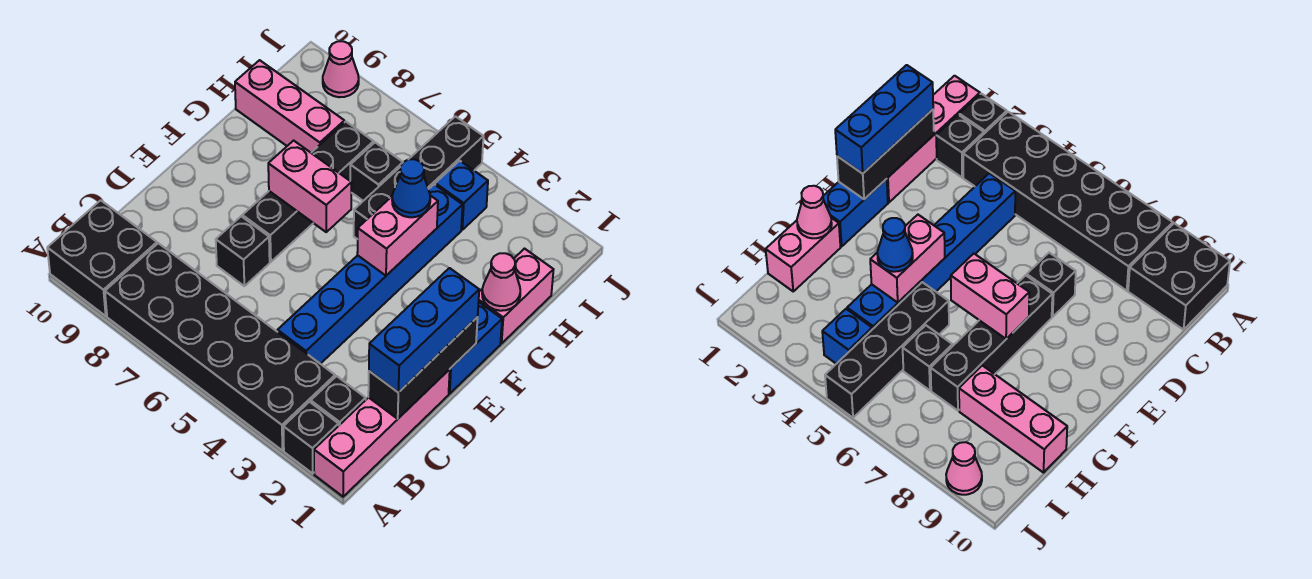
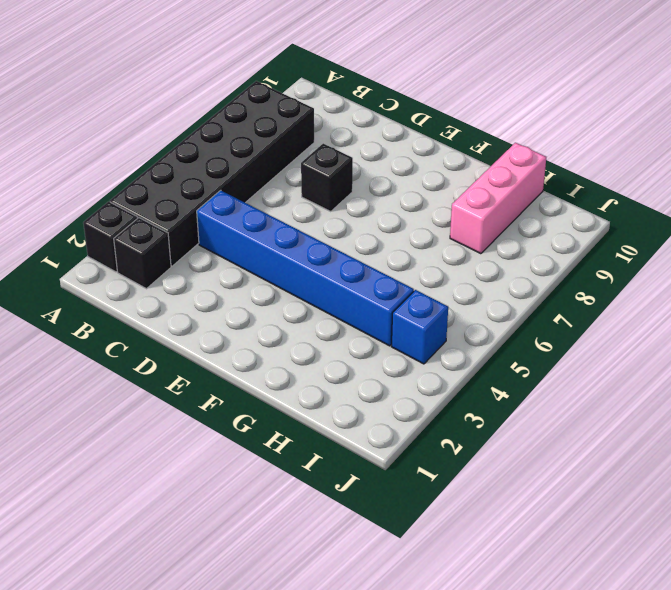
none -> pink brick A1:D1 level 1
none -> black brick A9:B10 level 1
none -> blue brick E1:F1 level 1

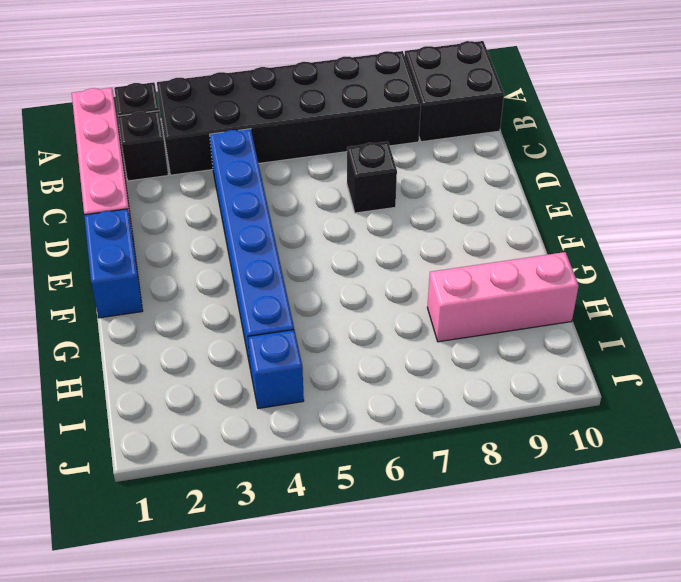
none -> black brick E7:H7 level 1
none -> pink brick G1:H1 level 1
none -> black brick G5:J5 level 1

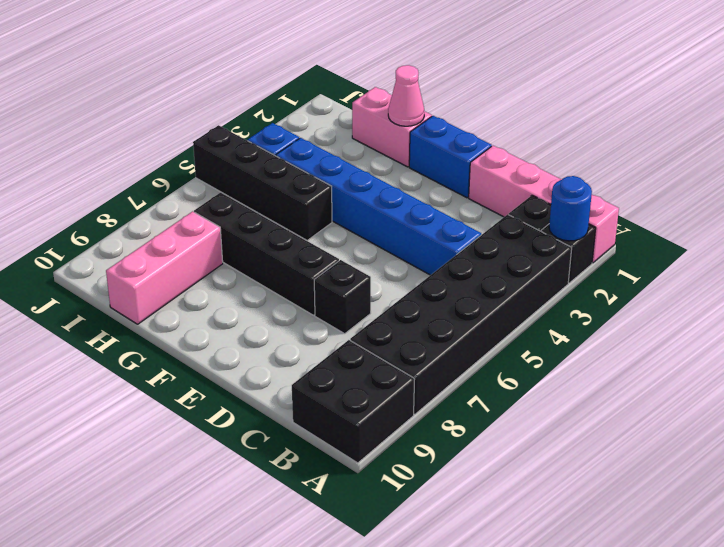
blue round brick A2 level 2 -> none
none -> black brick H6 level 1
none -> pink cone J9 level 1
none -> black brick C1:E1 level 2

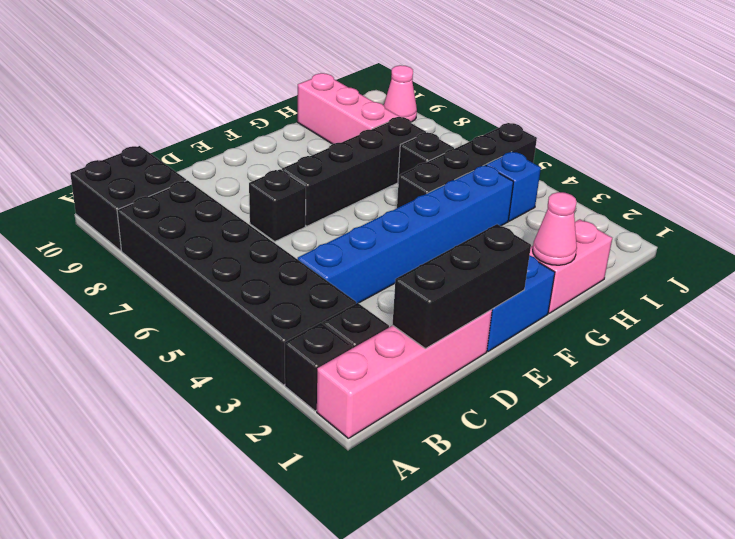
none -> pink brick F4:G4 level 2
none -> pink brick F6:F7 level 2
none -> blue brick C1:E1 level 3

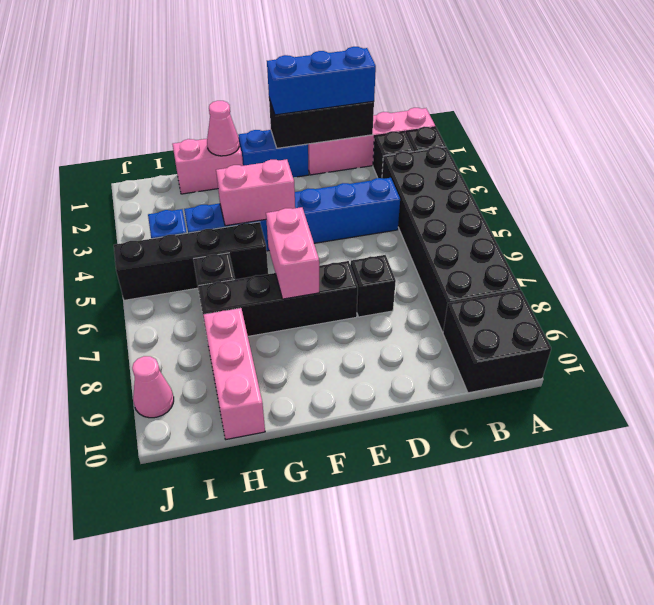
none -> blue cone G4 level 3

